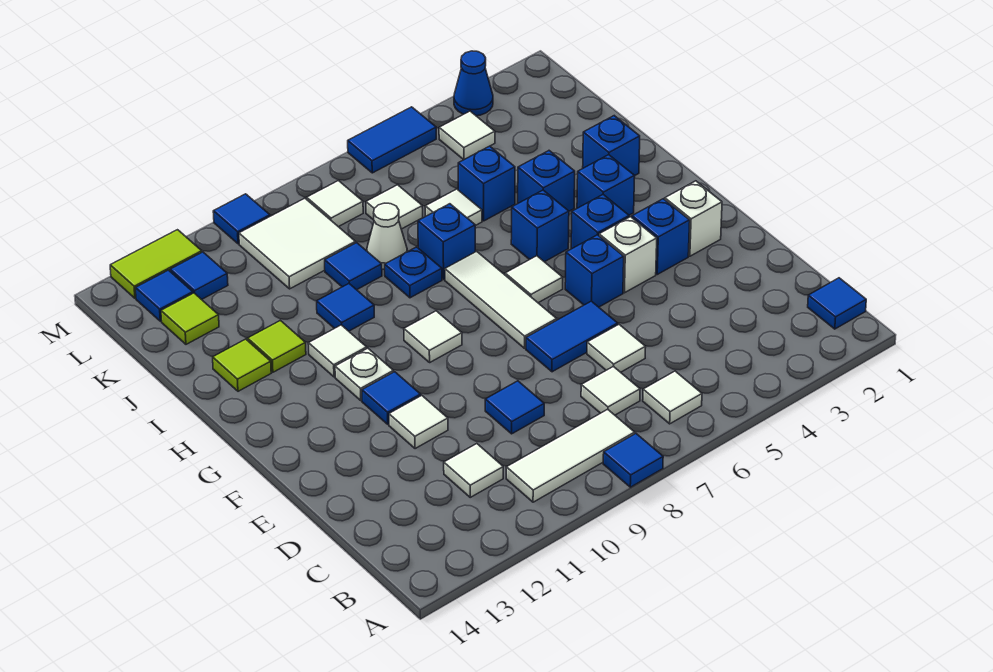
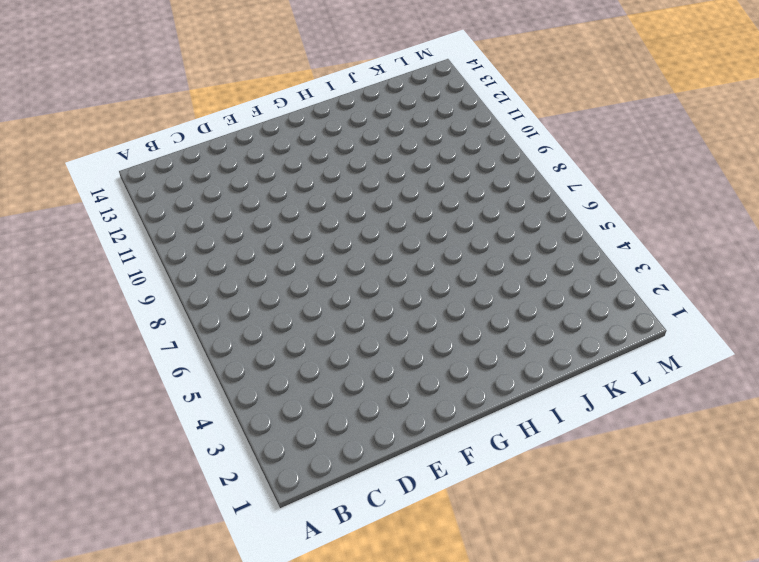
none -> blue tile A8 level 1
none -> blue tile B1 level 1
none -> white tile B6 level 1
none -> white tile B8:B10 level 1

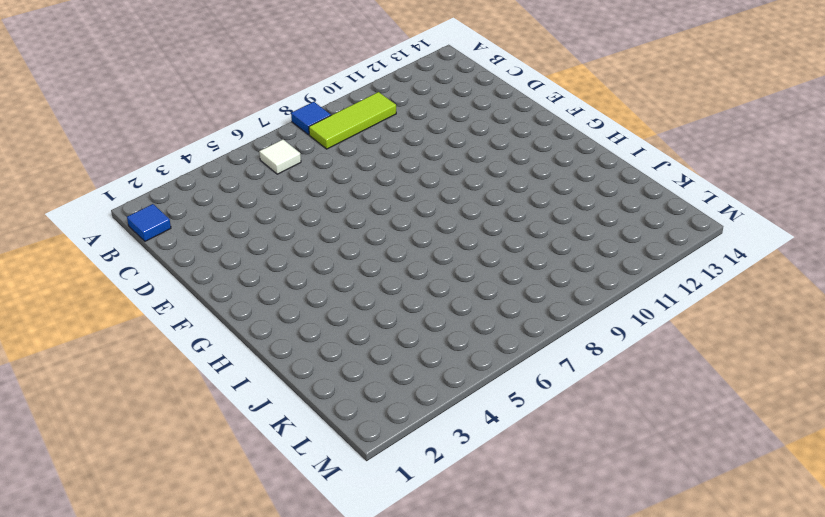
lime tile B8:B10 level 1 -> white tile B8:B10 level 1
none -> white tile C7 level 1
none -> white tile C11 level 1
none -> white tile D6 level 1
none -> blue tile D9 level 1

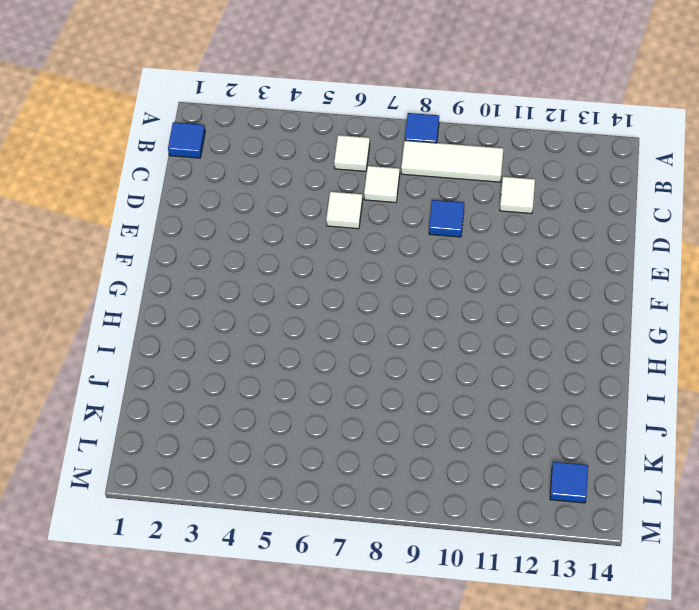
none -> blue tile E6:E7 level 1
none -> white tile E11 level 1
none -> white brick F2 level 1
none -> blue brick F3 level 1

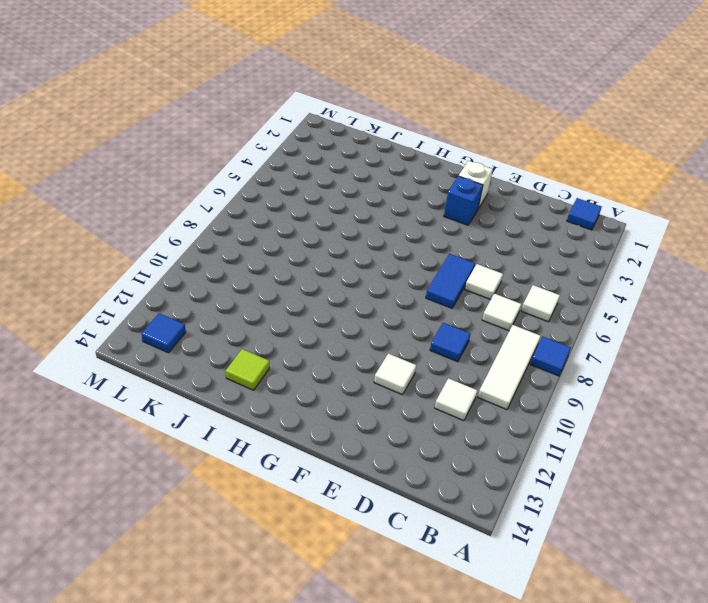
none -> white brick F4 level 1
none -> blue brick F5 level 1
none -> white tile F7:H7 level 1
none -> blue tile F11 level 1

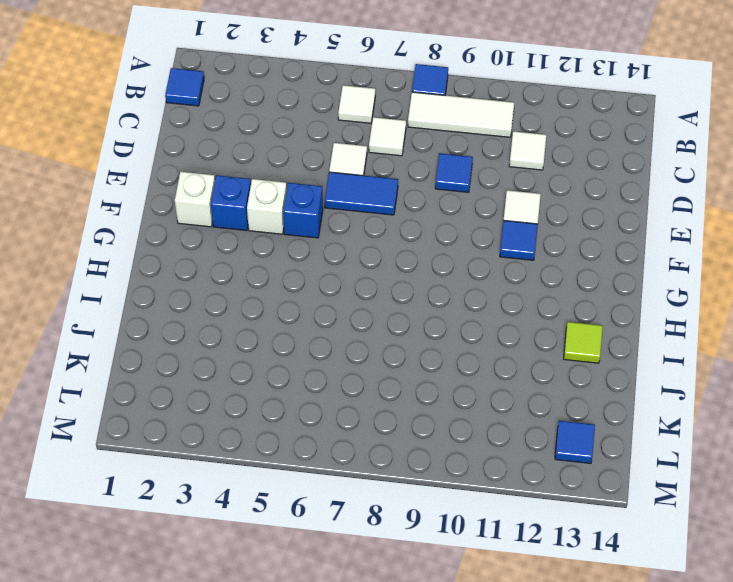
none -> white tile F7:H7 level 1
none -> blue brick G4 level 1
none -> white tile G6 level 1
none -> white tile G9 level 1

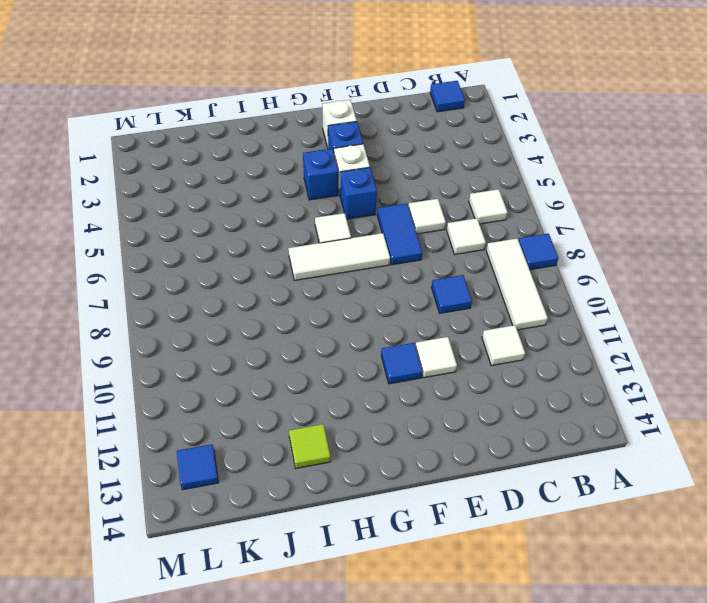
none -> white tile G9 level 1
none -> white plate G11 level 1
none -> blue brick H3 level 1
none -> blue brick H5 level 1

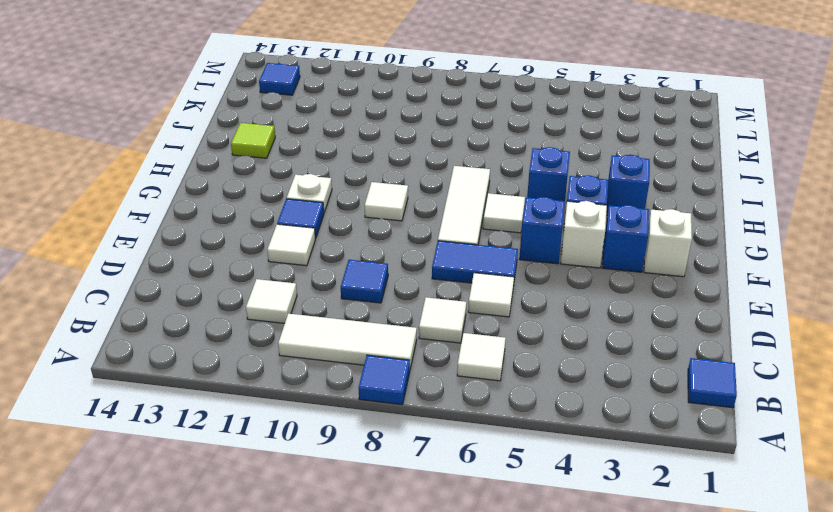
none -> white tile H11 level 1
none -> blue brick I2 level 1
none -> blue brick I4 level 1
none -> blue brick I7 level 1

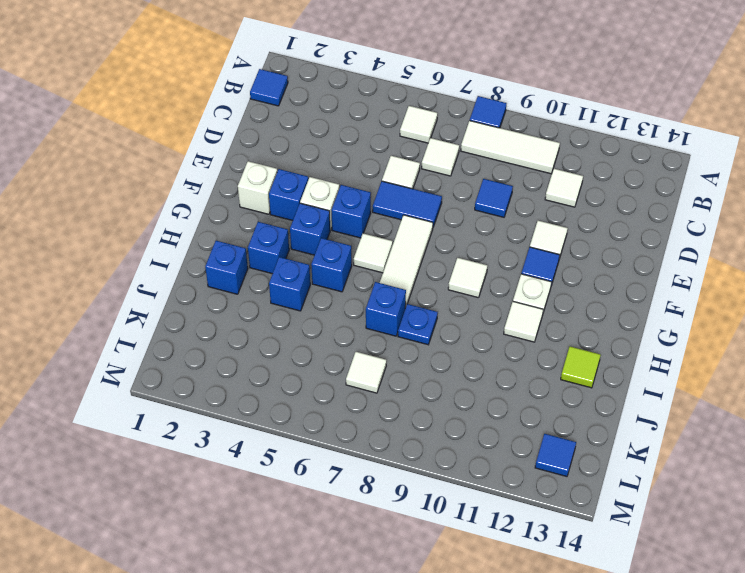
none -> blue tile I10 level 1
none -> lime tile I12 level 1
none -> blue brick J5 level 1
none -> white tile J6 level 1

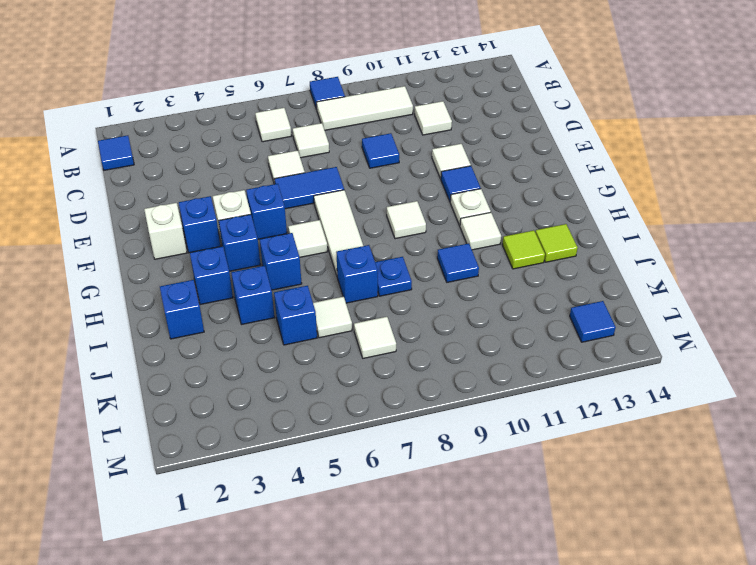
none -> white cone J8 level 1
none -> blue tile J9 level 1
none -> white tile K9:L10 level 1
none -> lime tile K13 level 1

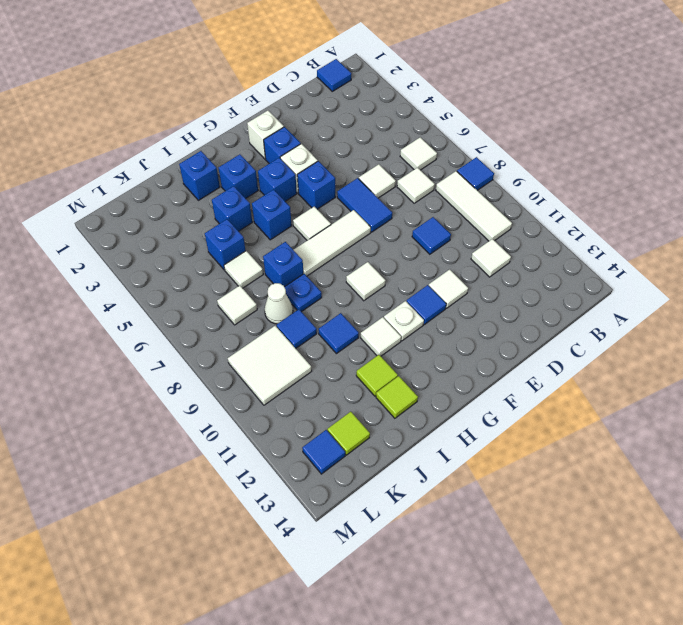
none -> white tile L4 level 1
none -> white tile L8 level 1
none -> blue tile L12 level 1
none -> blue cone M3 level 1

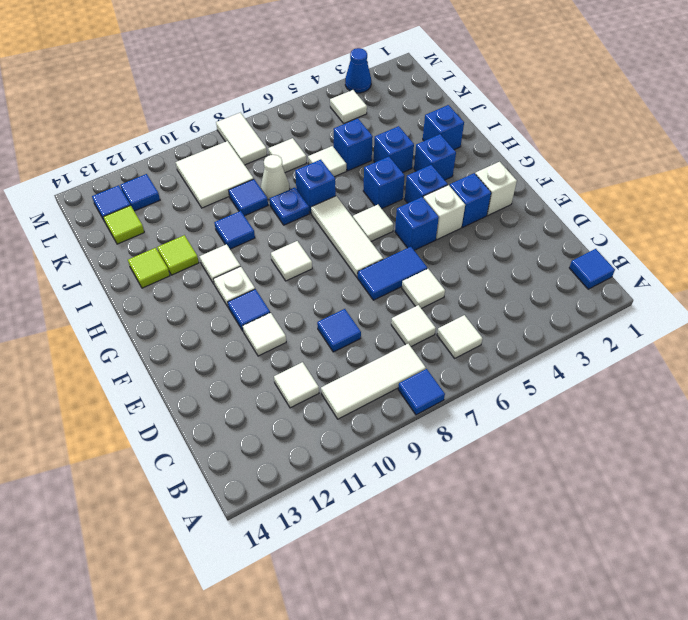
white tile L8:M8 level 1 -> white tile L8 level 1
none -> blue tile M5:M6 level 1
none -> blue tile M10 level 1
none -> lime tile M12:M13 level 1

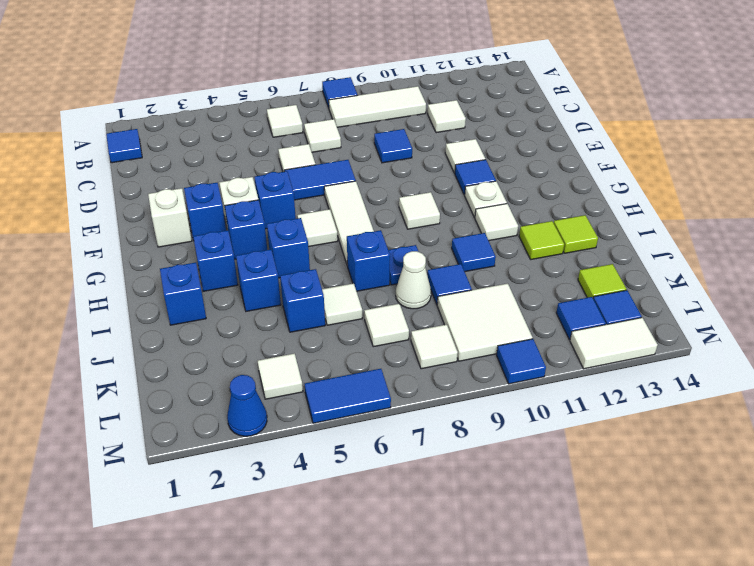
white tile M12:M13 level 1 -> lime tile M12:M13 level 1

